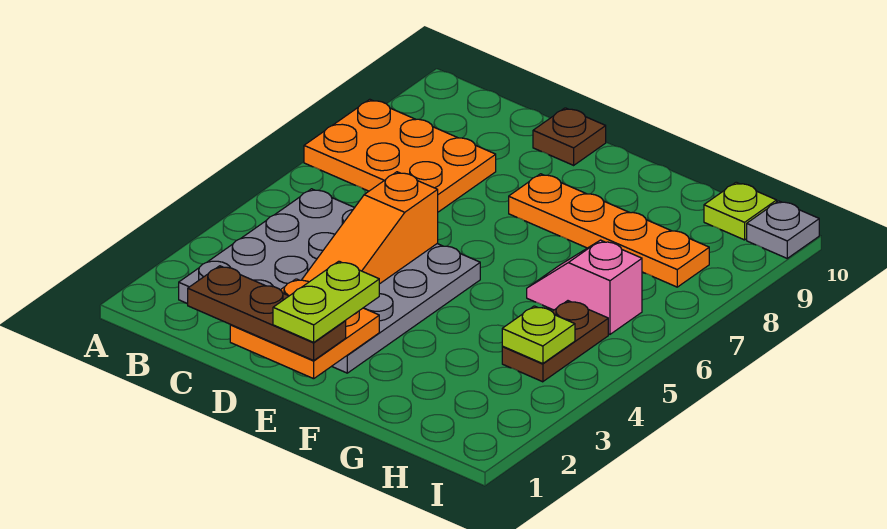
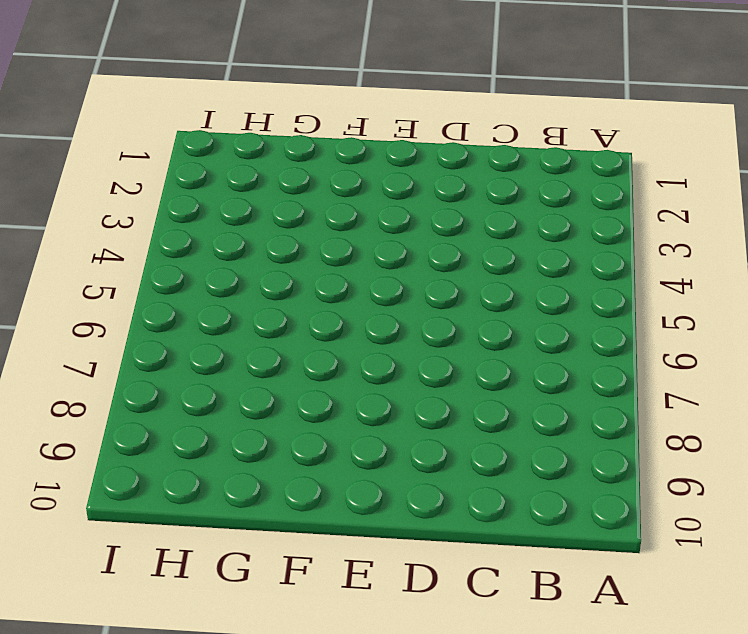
none -> orange plate A7:C8 level 1
none -> grey plate B2:E5 level 1
none -> brown plate D10 level 1

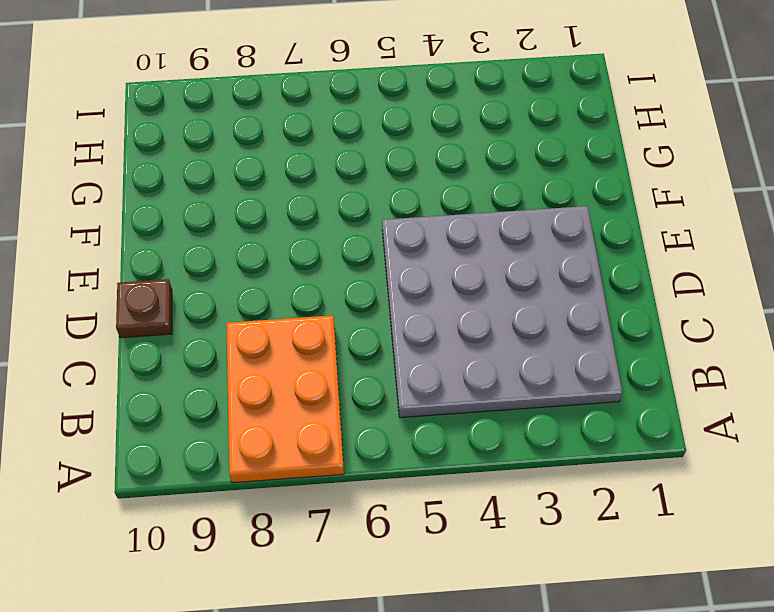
none -> orange plate E8:H8 level 1
none -> pink slope G6:H6 level 1 top H
none -> brown plate H4:H5 level 1

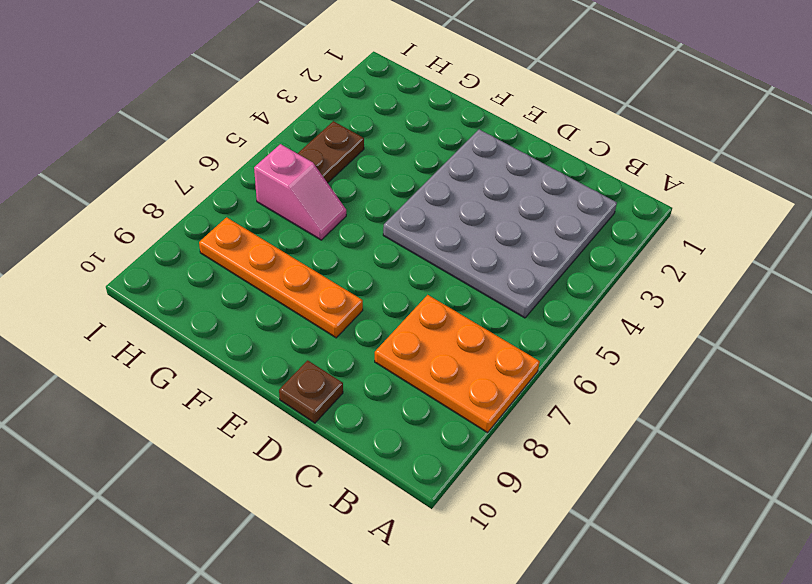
none -> lime plate H10 level 1
none -> grey plate I10 level 1
none -> orange plate D1:E2 level 2

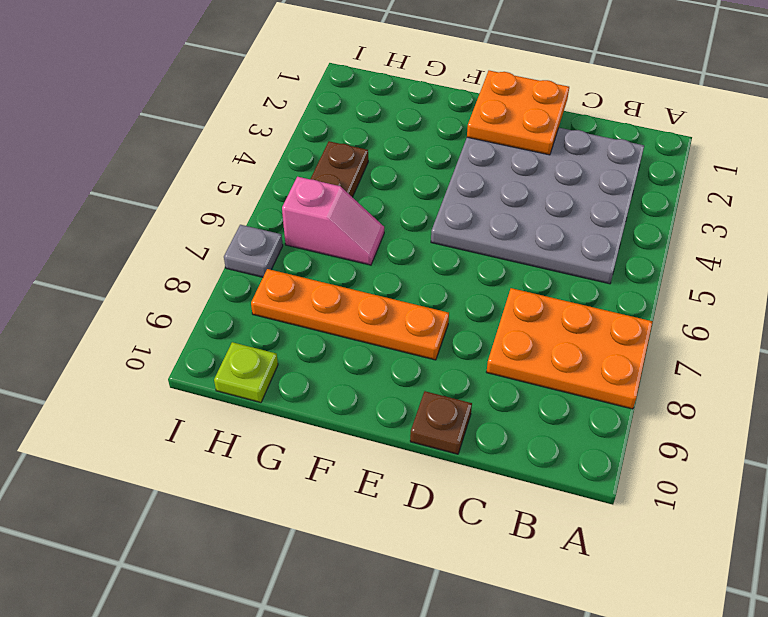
grey plate I7 level 1 -> grey plate I10 level 1
none -> orange slope D3:D5 level 2 top 5
none -> lime plate H4 level 2
none -> brown plate C1:E1 level 3

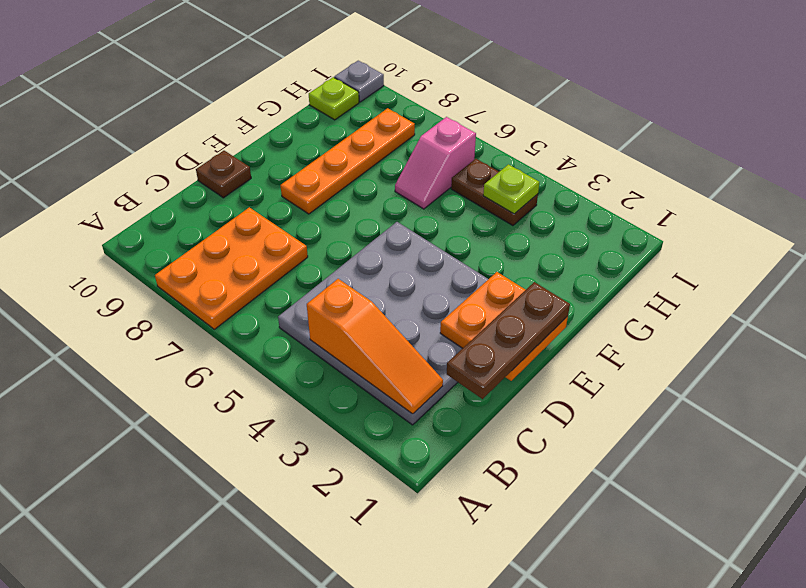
orange slope B2:B4 level 2 top 4 -> orange slope D3:D5 level 2 top 5
none -> lime plate E1:E2 level 4

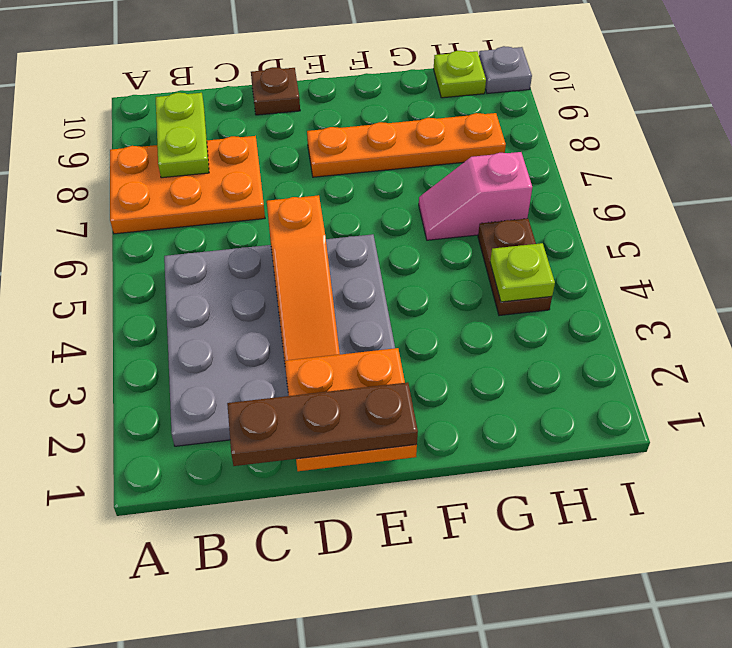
lime plate B8:B9 level 2 -> lime plate E1:E2 level 4

